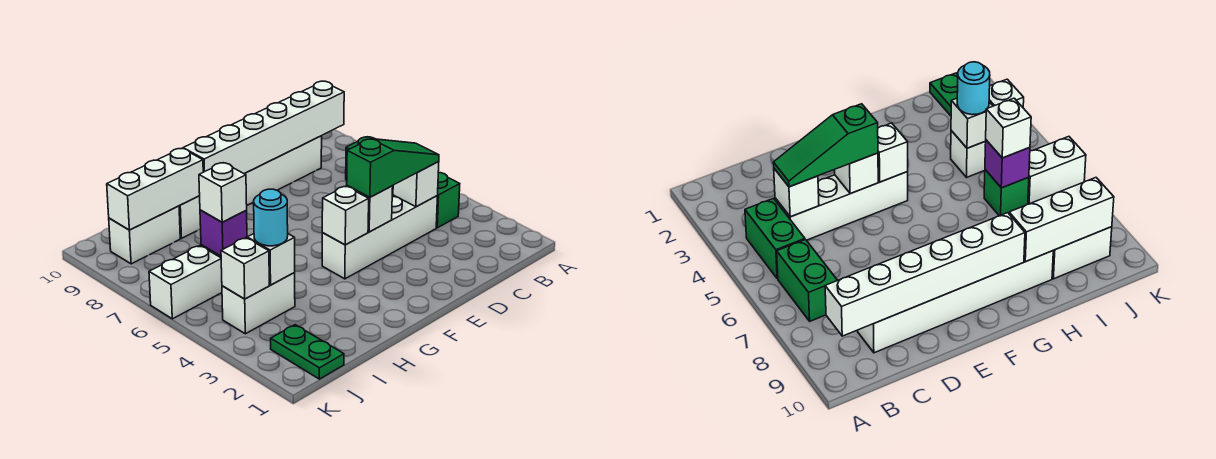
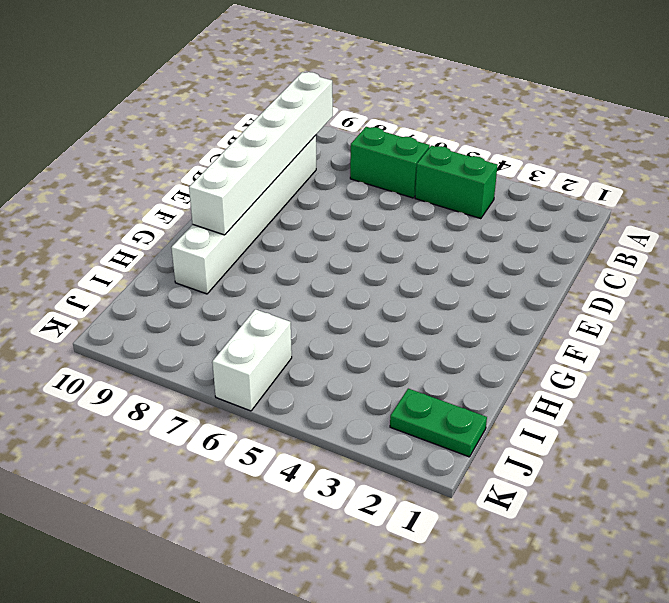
none -> white brick C4:F4 level 1
none -> white brick I4:J4 level 1
none -> green brick I6 level 1

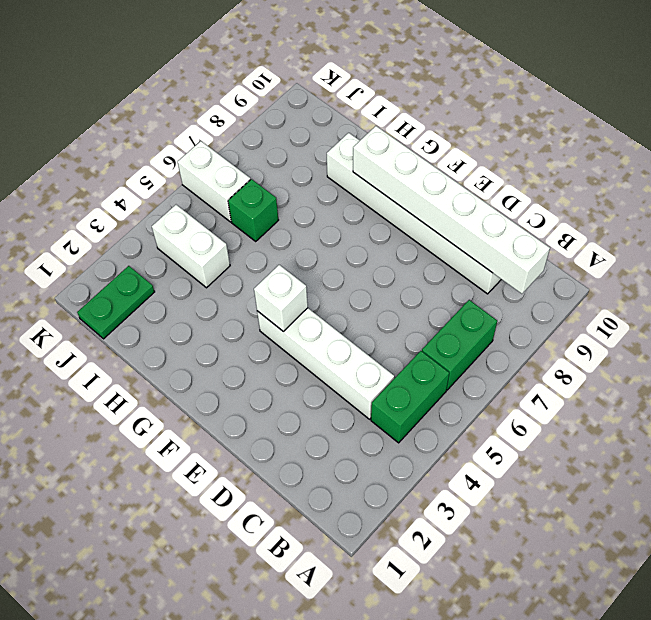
none -> white brick I9:J9 level 1
none -> white brick C4 level 2
none -> white brick E4 level 2

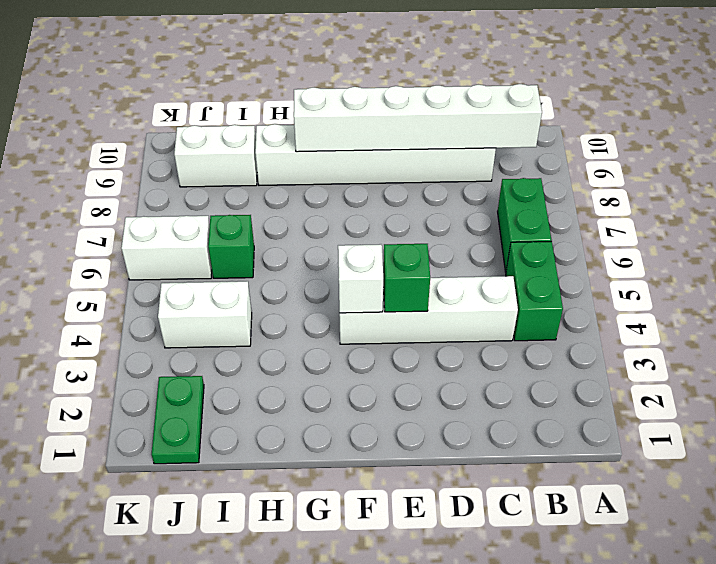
green brick E4 level 2 -> white brick E4 level 2
none -> white brick C4 level 2
none -> white brick H9:J9 level 2
none -> white brick I4 level 2

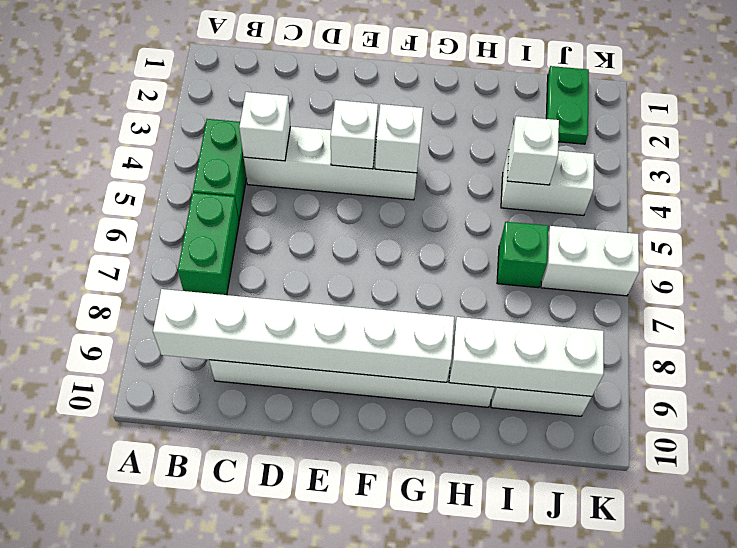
none -> purple brick I6 level 2
none -> white brick J4 level 2
none -> green slope C4:E4 level 3 top E

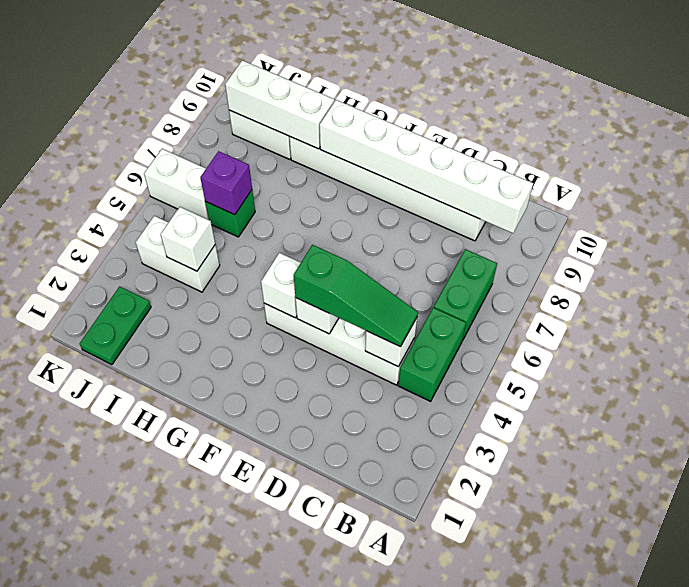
none -> white brick J4 level 2
none -> cyan round brick I4 level 3
none -> white brick I6 level 3

